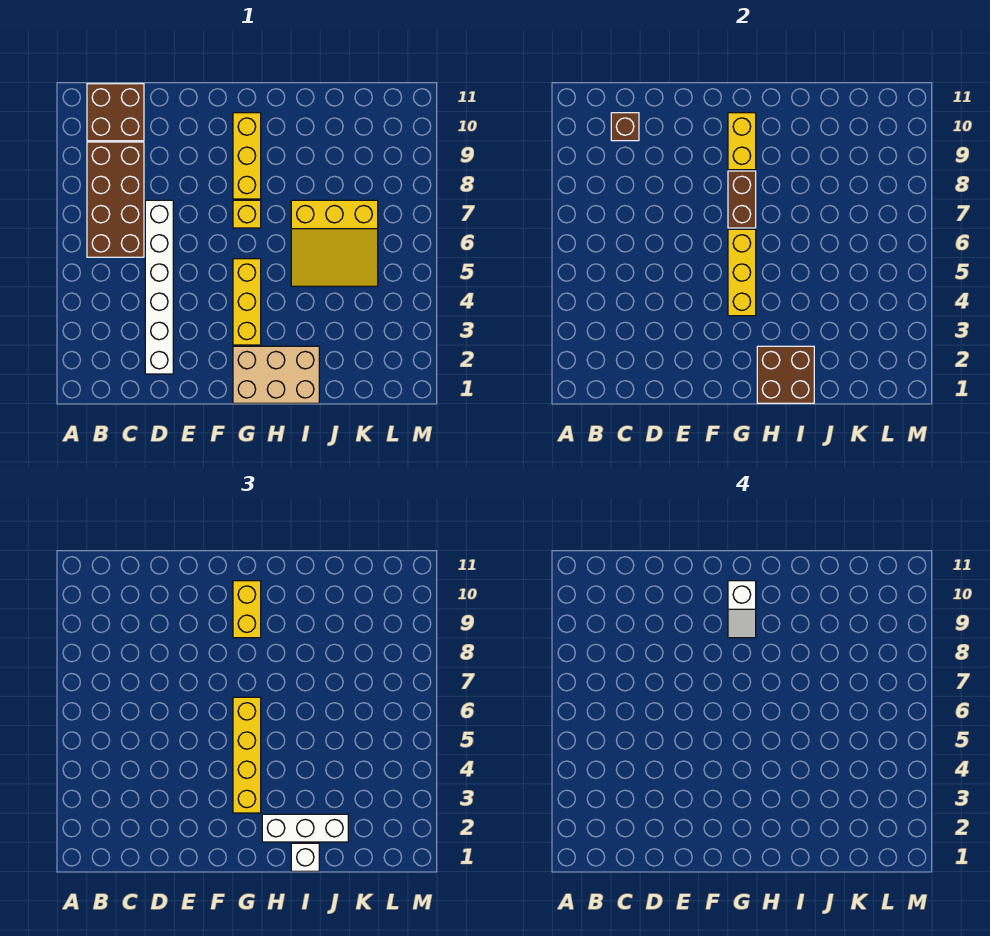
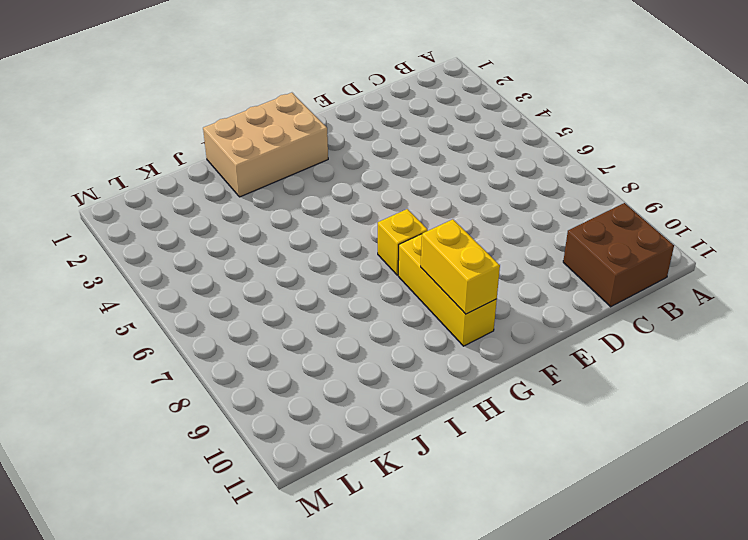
none -> brown brick B6:C9 level 1
none -> white brick D2:D7 level 1
none -> yellow brick G3:G5 level 1

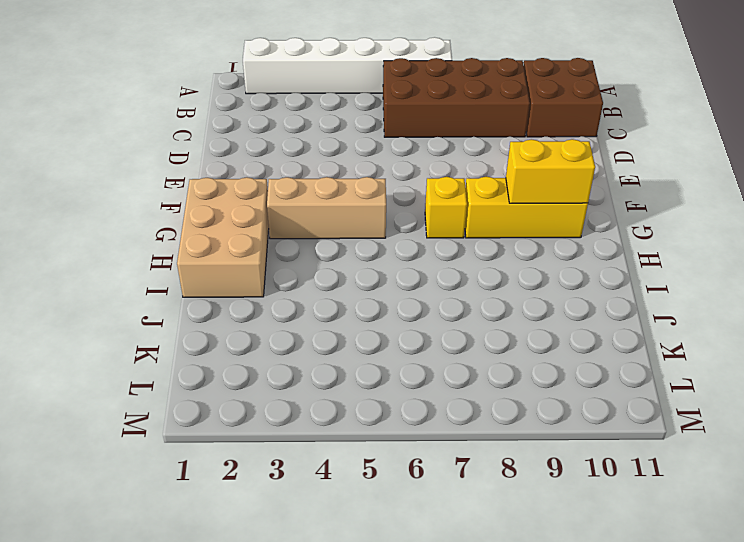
white brick A2:A7 level 1 -> white brick D2:D7 level 1
tan brick G3:G5 level 1 -> yellow brick G3:G5 level 1
none -> yellow slope I5:K7 level 1 top 7
none -> brown brick C10 level 2
none -> yellow brick G4:G6 level 2

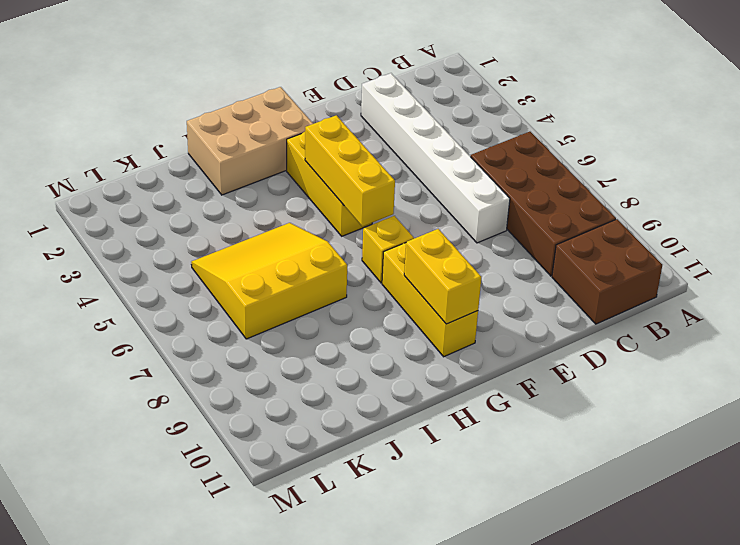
none -> brown brick C10 level 2
none -> brown brick G7:G8 level 2
none -> brown brick H1:I2 level 2

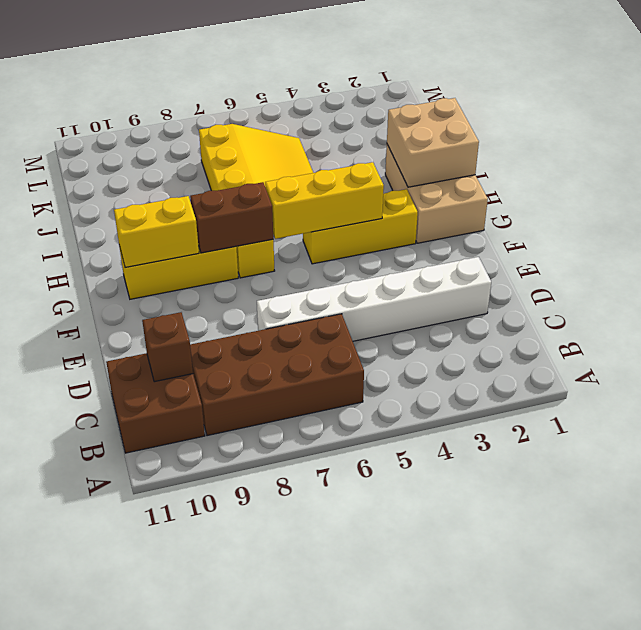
tan brick H1:I2 level 2 -> brown brick H1:I2 level 2
none -> yellow brick G3:G6 level 3
none -> yellow brick G9:G10 level 3
none -> white brick H2:J2 level 3

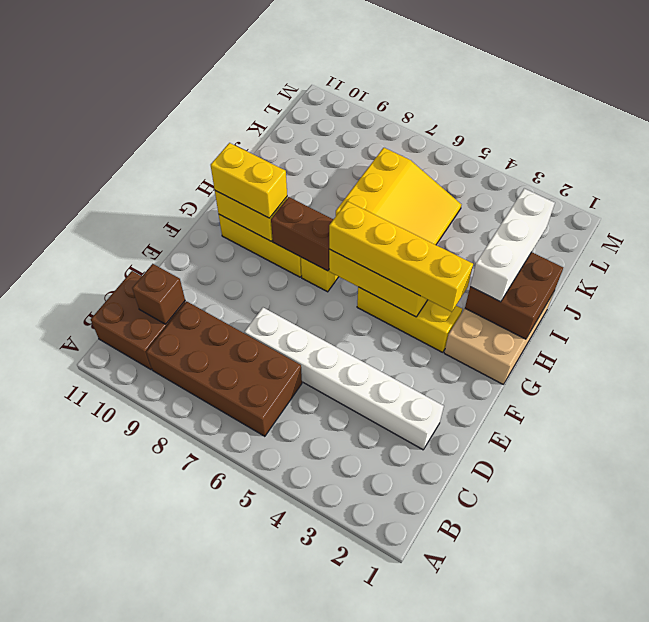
none -> white brick I1 level 3
none -> white slope G9:G10 level 4 top 10

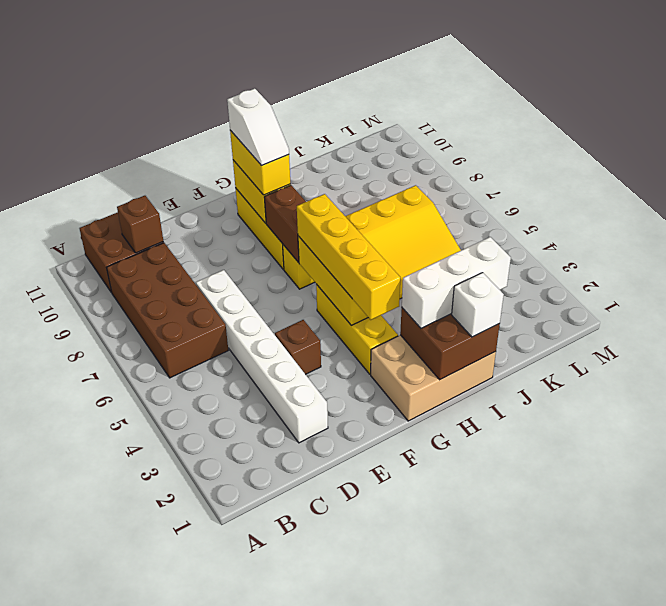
brown brick E4 level 1 -> none

